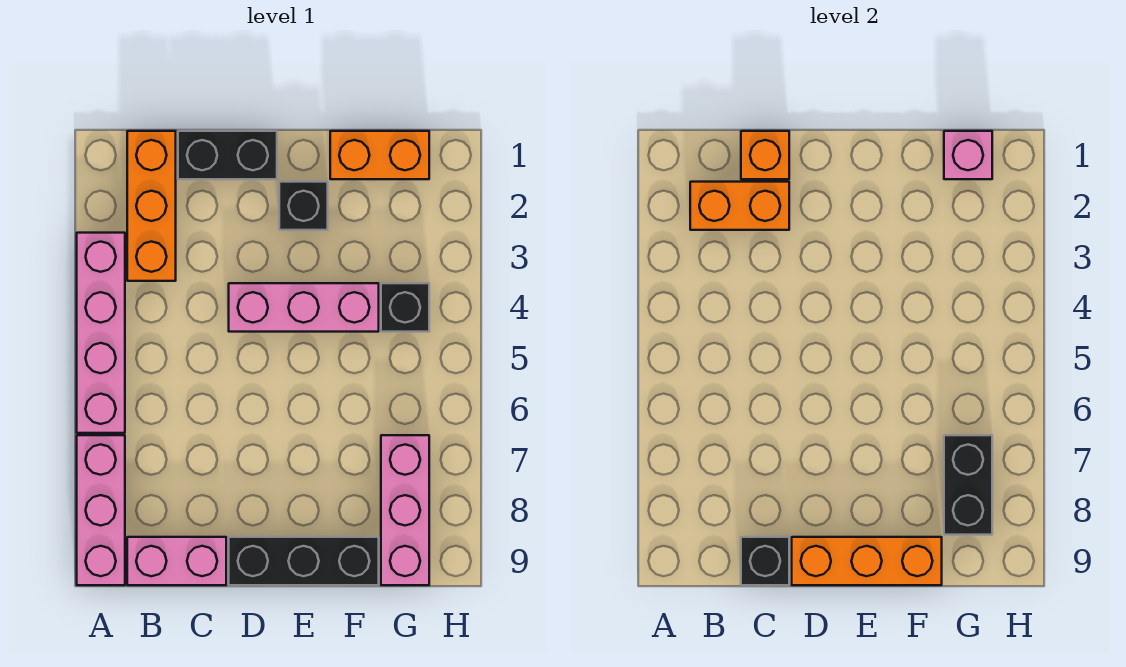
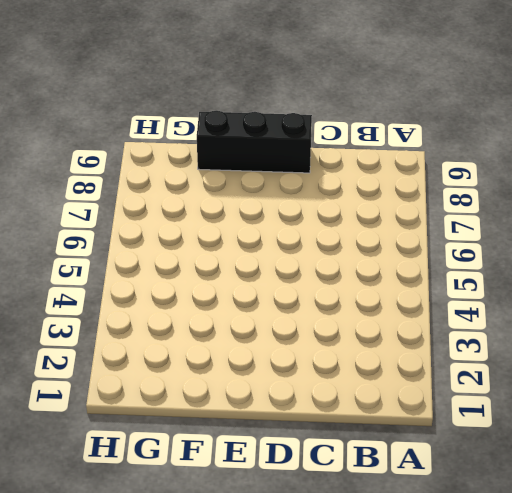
none -> pink brick A3:A6 level 1
none -> pink brick A7:A9 level 1
none -> orange brick B1:B3 level 1

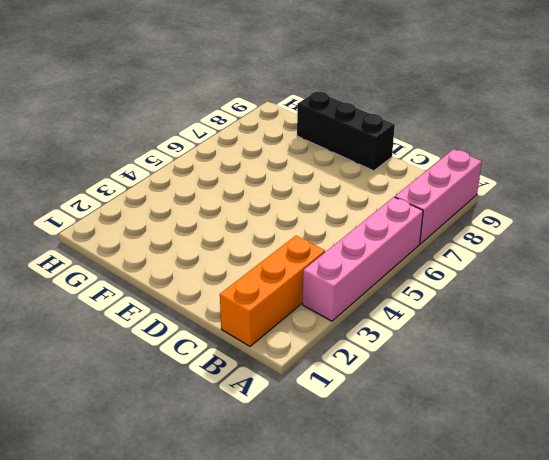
none -> pink brick B9:C9 level 1
none -> black brick C1:D1 level 1
none -> pink brick D4:F4 level 1

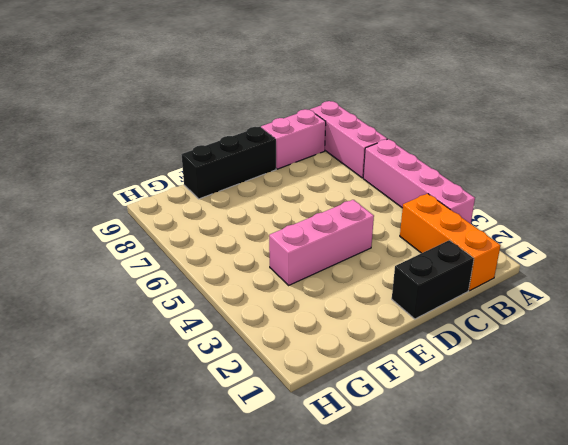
none -> black brick E2 level 1
none -> orange brick F1:G1 level 1
none -> black brick G4 level 1

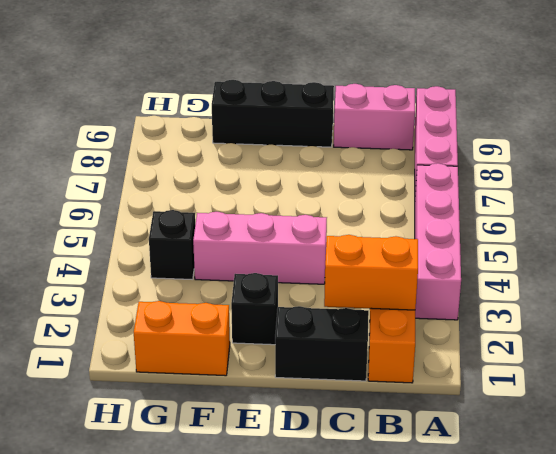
none -> pink brick G7:G9 level 1
none -> orange brick C1 level 2
none -> black brick C9 level 2

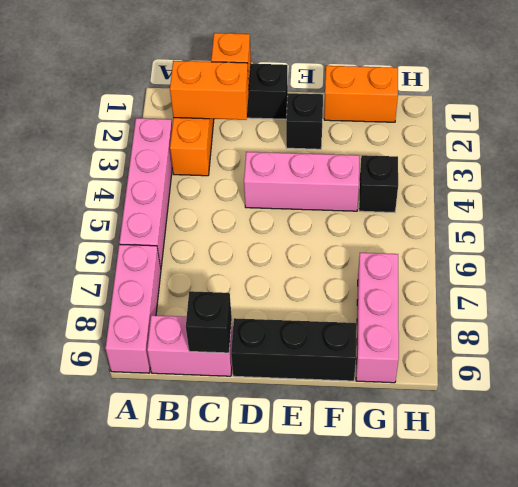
none -> orange brick D9:F9 level 2
none -> pink brick G1 level 2
none -> black brick G7:G8 level 2

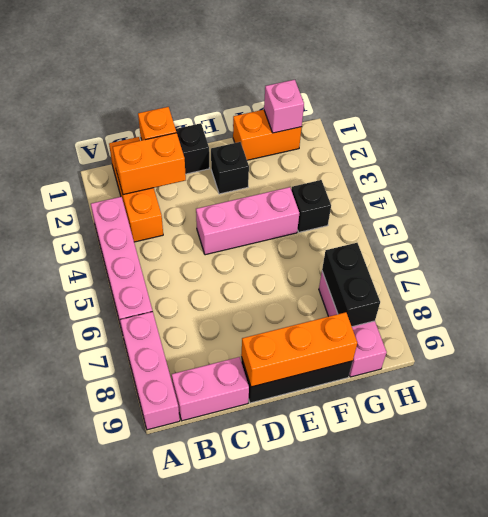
none -> black brick C9 level 2

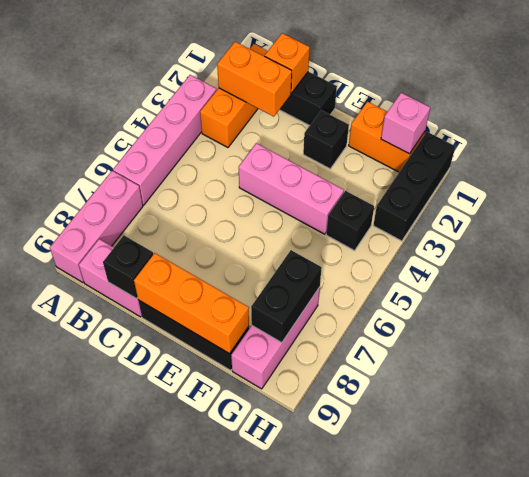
black brick H1:H3 level 1 -> none

